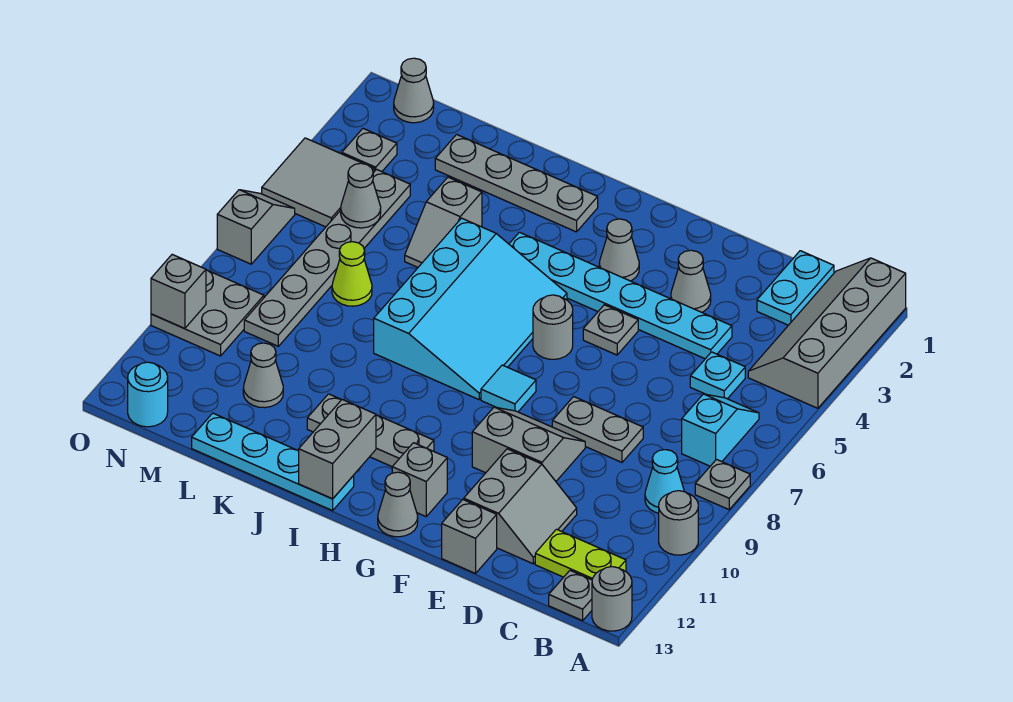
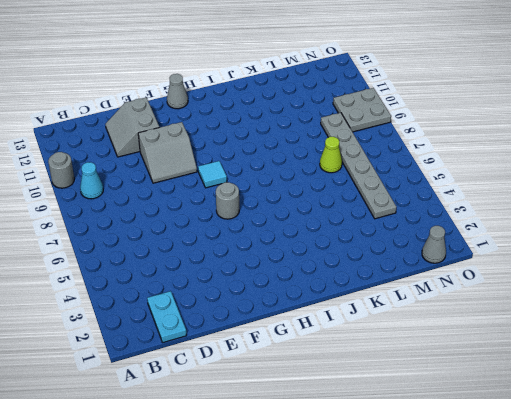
none -> grey slope A1:B4 level 1 top A
none -> grey plate A8 level 1
none -> grey round brick A13 level 1
none -> cyan slope B6:B7 level 1 top 7

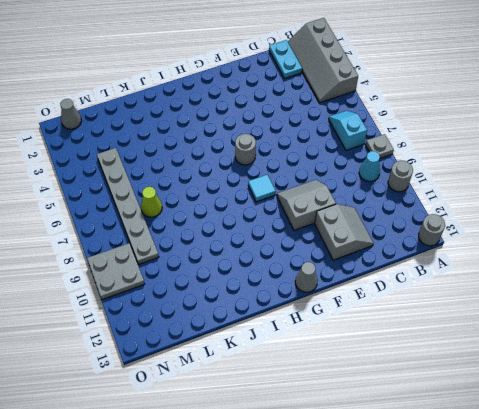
none -> lime plate B12:C12 level 1
none -> grey plate B13 level 1
none -> cyan plate C5 level 1
none -> cyan plate D4:I4 level 1

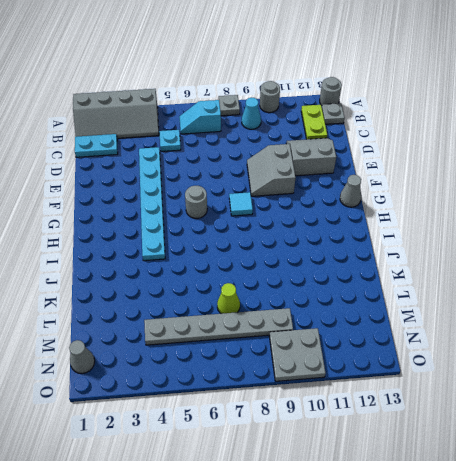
none -> grey plate D8:E8 level 1
none -> grey cone E3 level 1
none -> grey brick E13 level 1
none -> grey plate F5 level 1

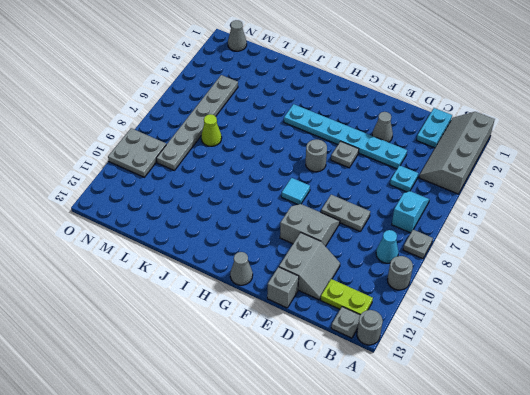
none -> grey cone G3 level 1
none -> grey brick G12 level 1
none -> cyan slope H5:J8 level 1 top J
none -> grey plate H11:J11 level 1

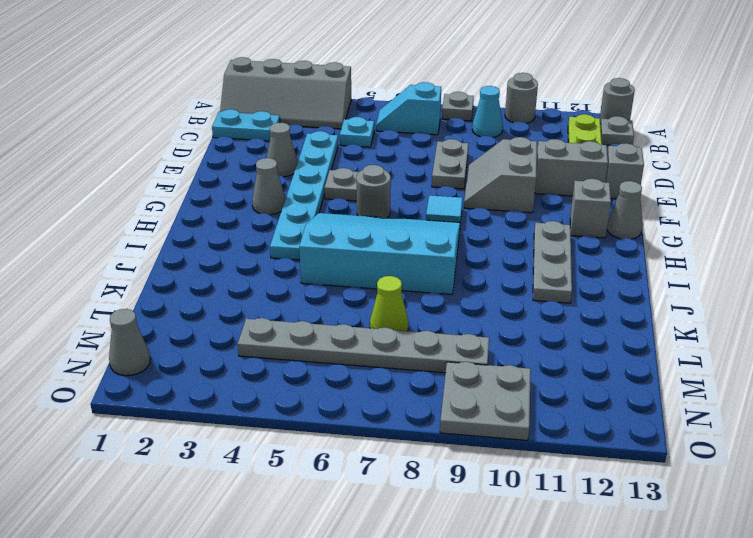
none -> grey plate I2:L2 level 1
none -> cyan plate I13:L13 level 1
none -> grey slope K4:K5 level 1 top 4
none -> grey cone L11 level 1

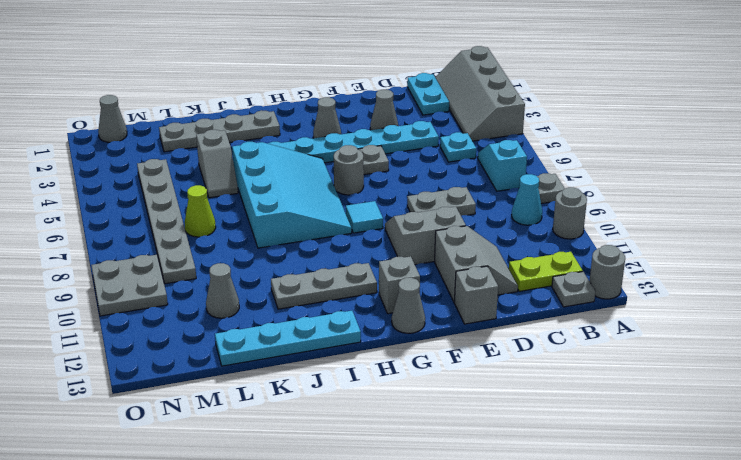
none -> grey plate N3 level 1
none -> grey tile N4:O5 level 1
none -> cyan round brick N13 level 1
none -> grey slope O6:O7 level 1 top 7

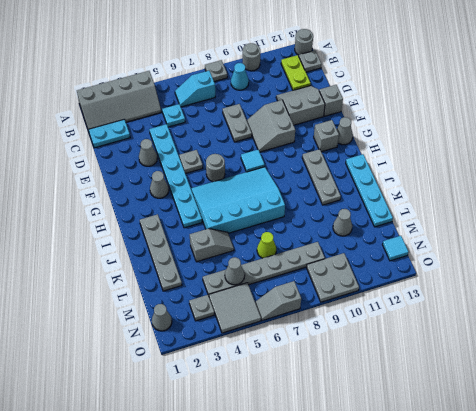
cyan tile N13 level 1 -> cyan round brick N13 level 1
none -> grey brick I12:I13 level 2
none -> grey brick O10 level 2

